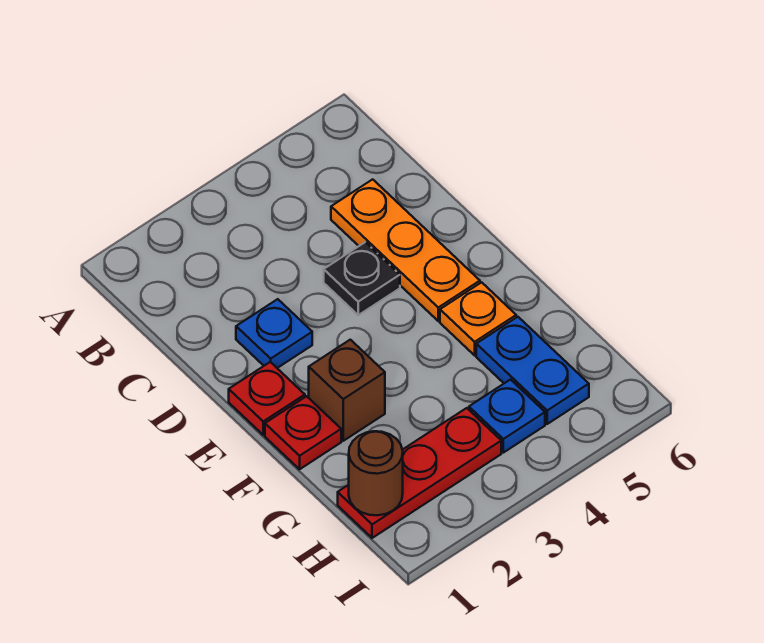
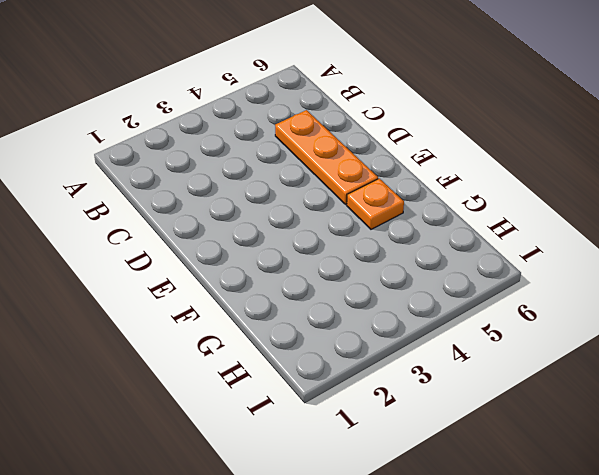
none -> blue plate D2 level 1
none -> black plate D4 level 1

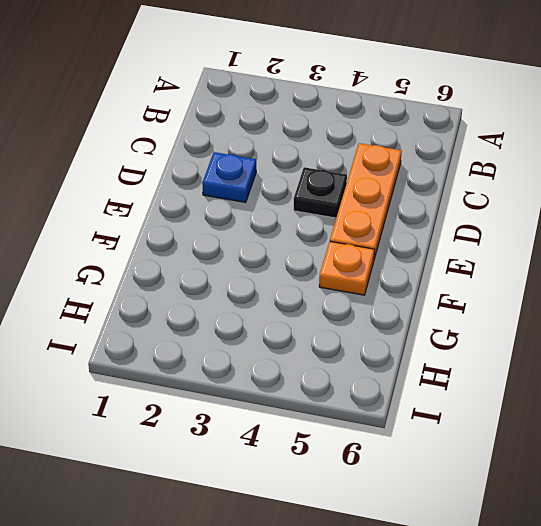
none -> red plate E1 level 1
none -> red plate F1 level 1

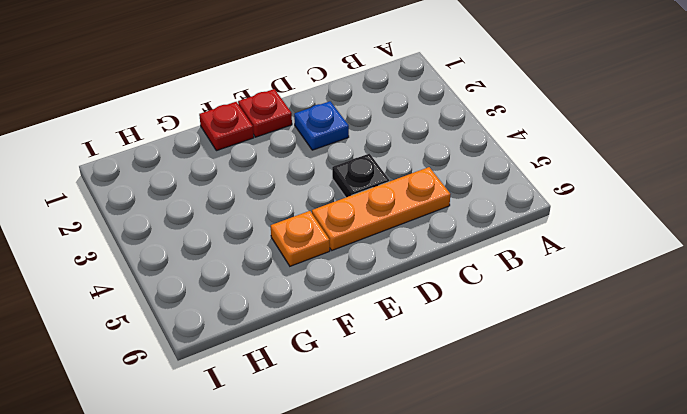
none -> brown brick F2 level 1
none -> blue plate G5:H5 level 1

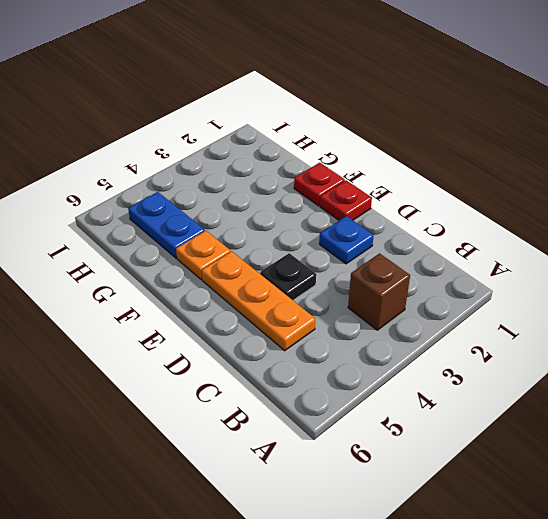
brown brick B3 level 1 -> brown brick F2 level 1
none -> red plate H1:H3 level 1
none -> blue plate H4 level 1

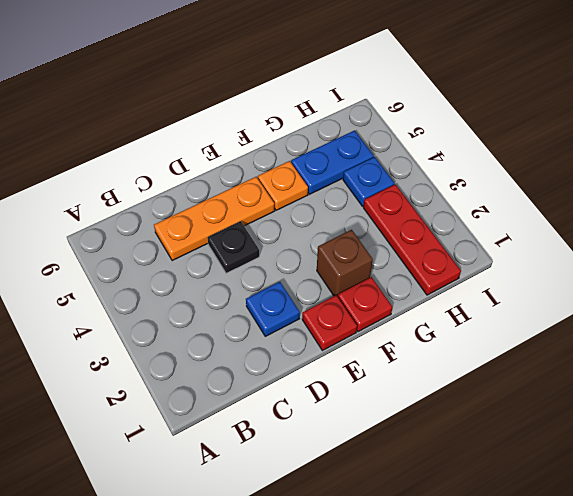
none -> brown round brick H1 level 2

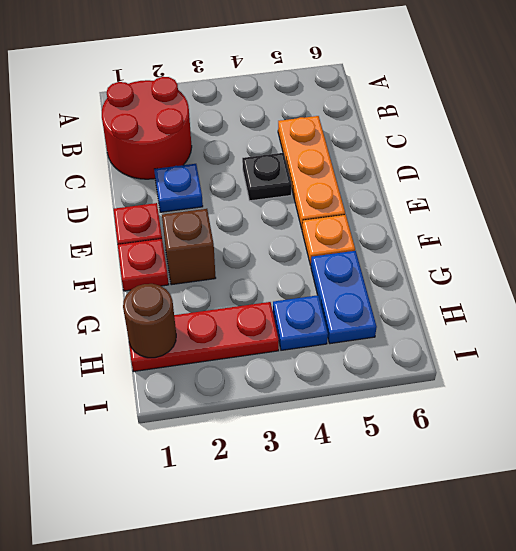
red round brick B1:C2 level 1 -> none

